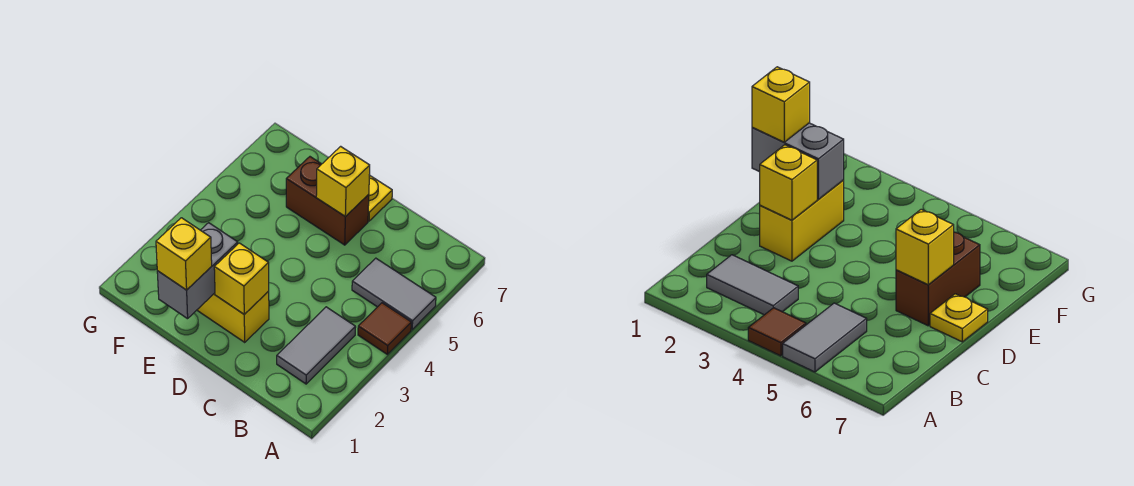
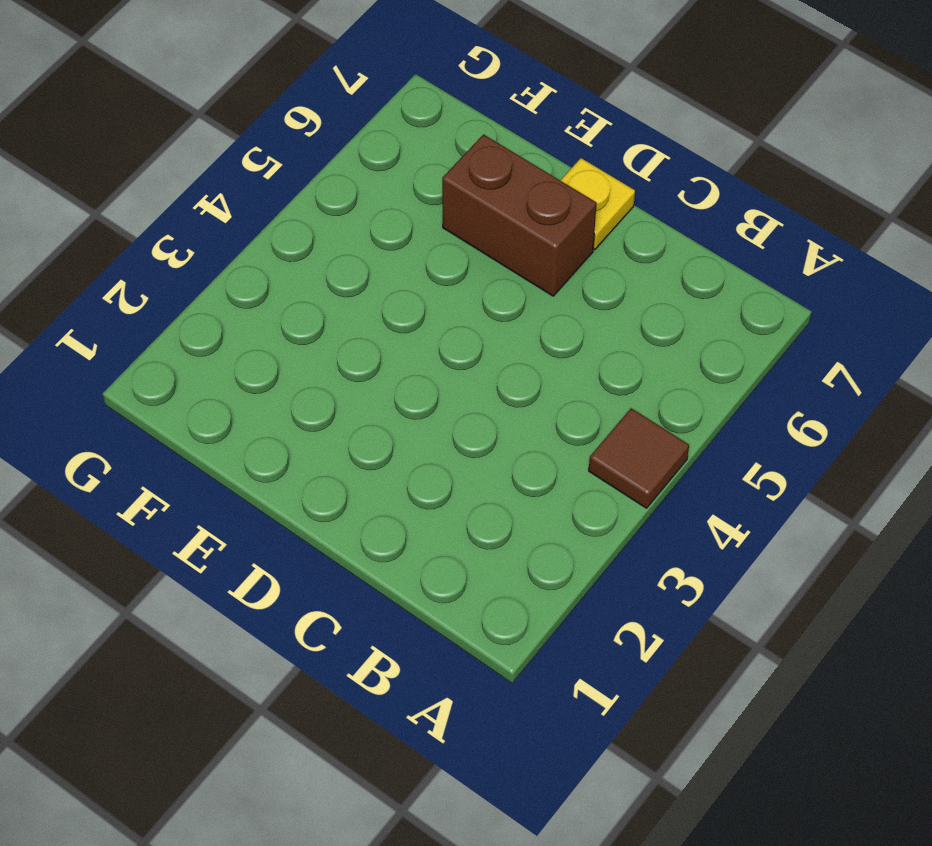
none -> grey tile A5:B5 level 1
none -> grey tile B2:B3 level 1

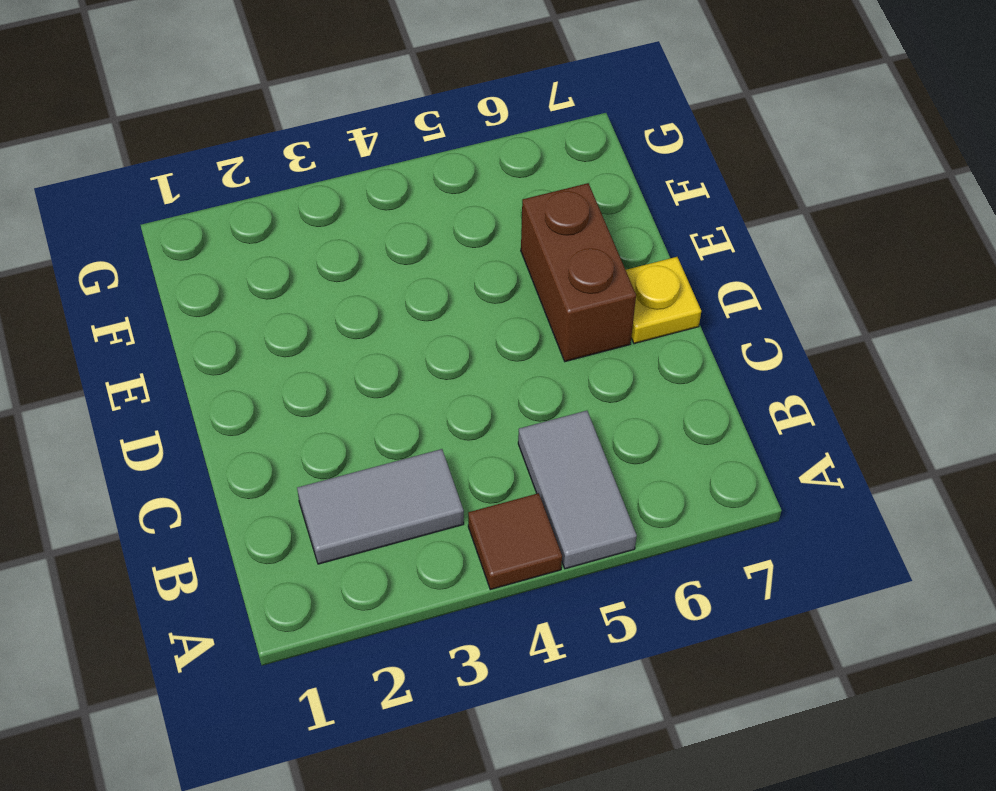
none -> yellow brick D2:E2 level 1
none -> yellow brick D2 level 2

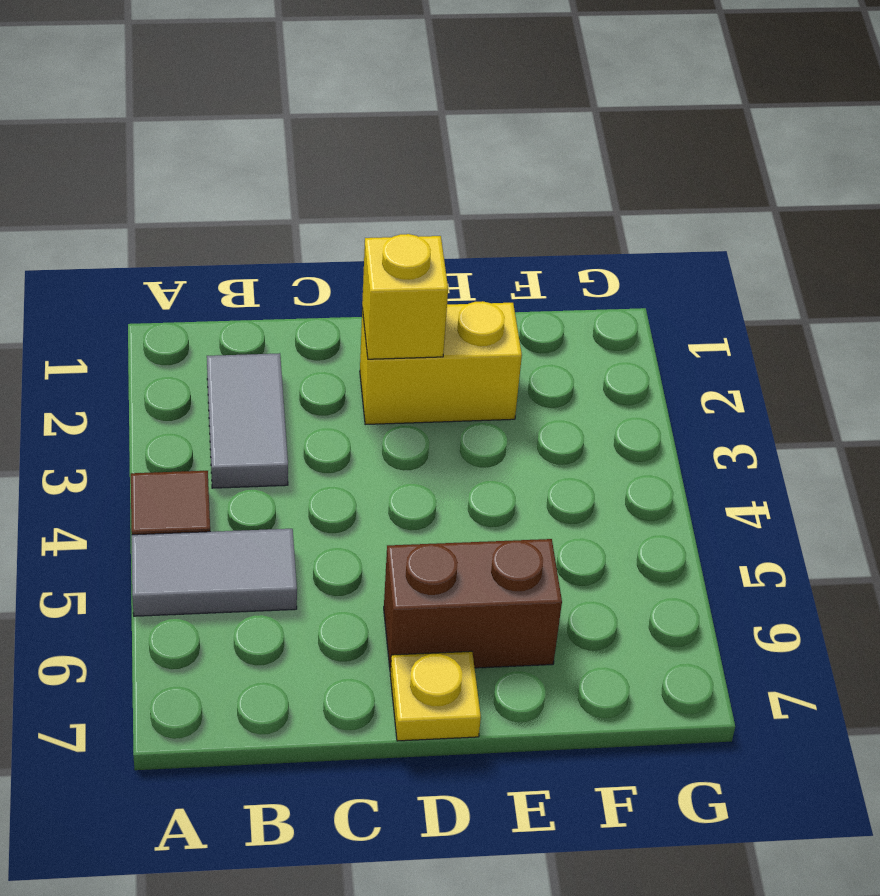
none -> yellow brick D6 level 2
none -> grey brick E1:E2 level 2

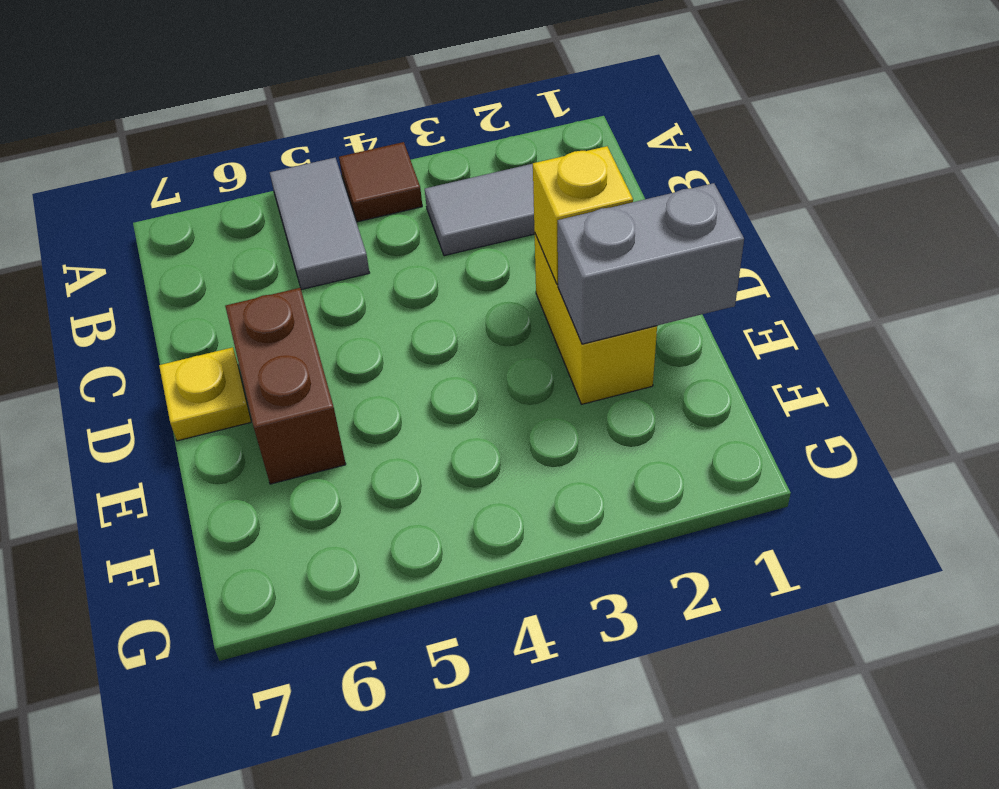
none -> yellow brick D6 level 2
none -> yellow brick E1 level 3

